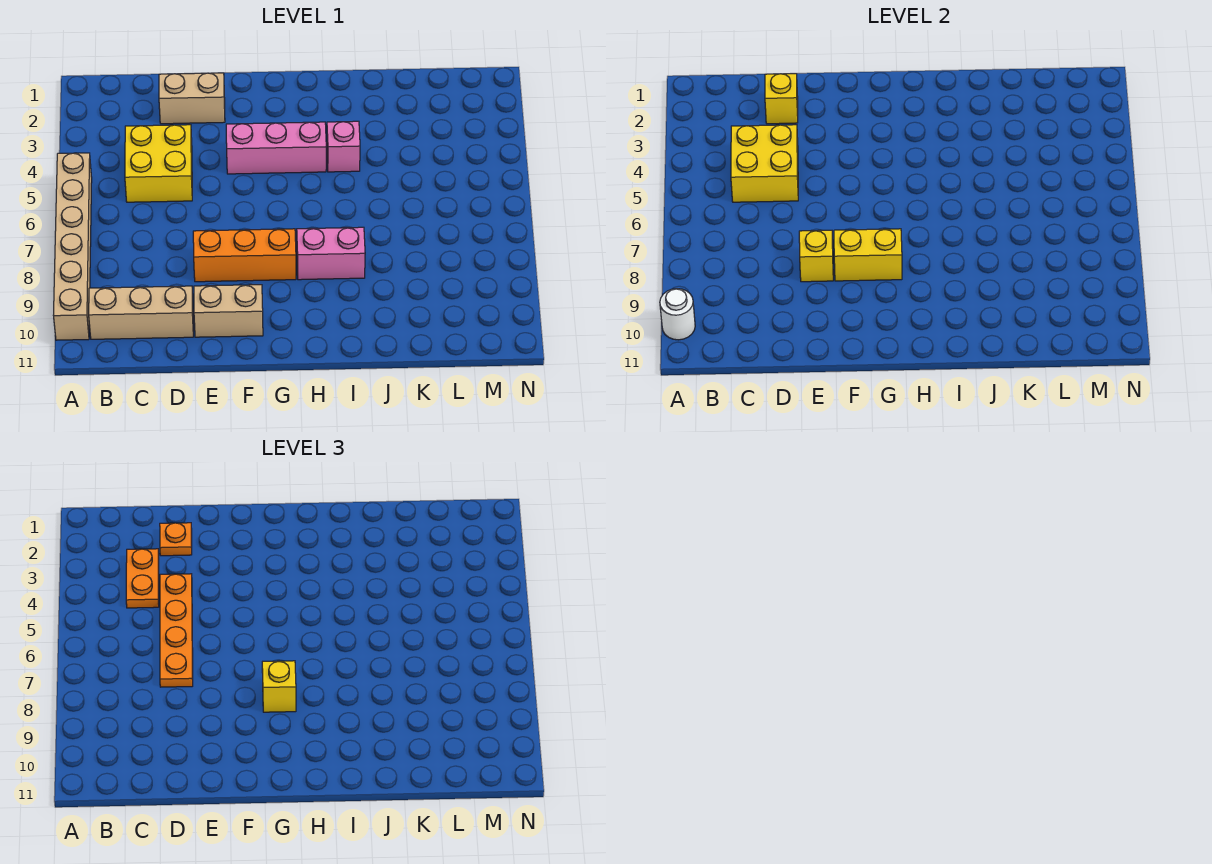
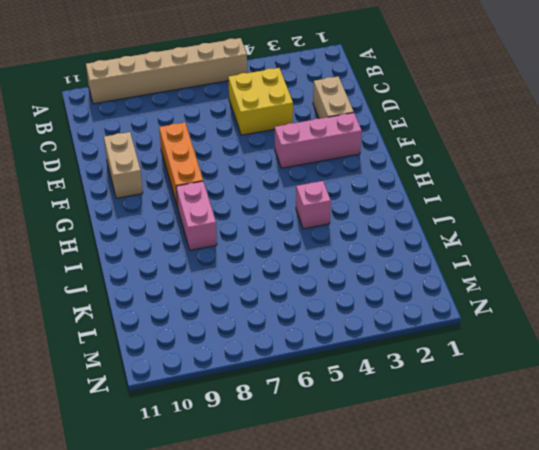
pink brick F2:F4 level 1 -> pink brick F4:H4 level 1
none -> tan brick B10:D10 level 1
none -> white round brick A10 level 2
none -> yellow brick C4:D5 level 2

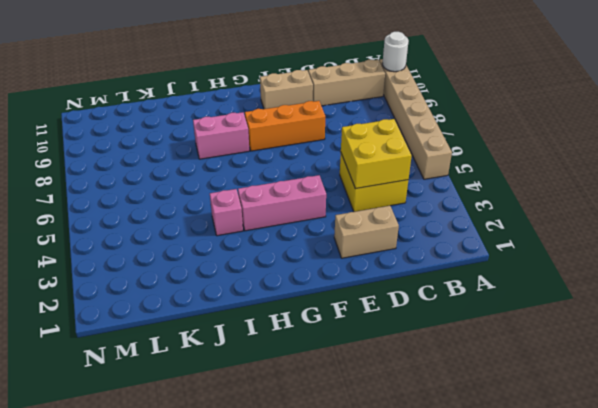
none -> yellow brick D2 level 2
none -> yellow brick E8 level 2
none -> yellow brick F8:G8 level 2

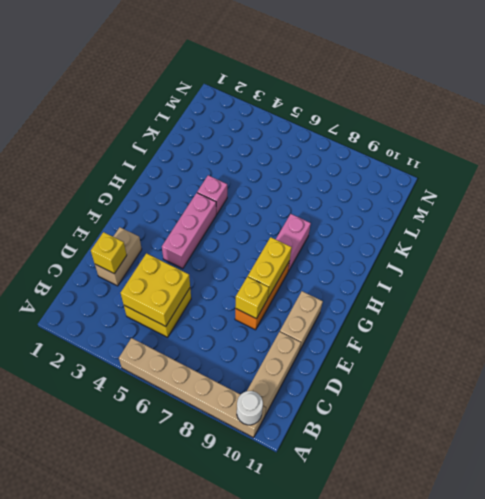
none -> orange plate C3:C4 level 3
none -> orange plate D2 level 3
none -> orange plate D4:D7 level 3

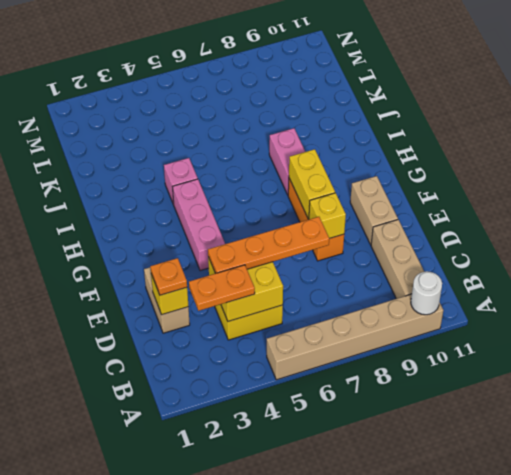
none -> yellow brick G8 level 3

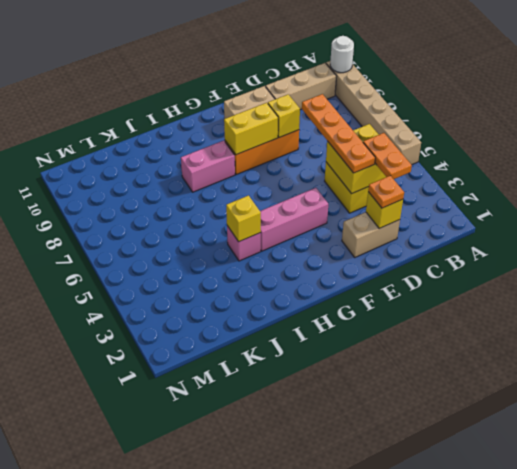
yellow brick I4 level 2 -> yellow brick G8 level 3

